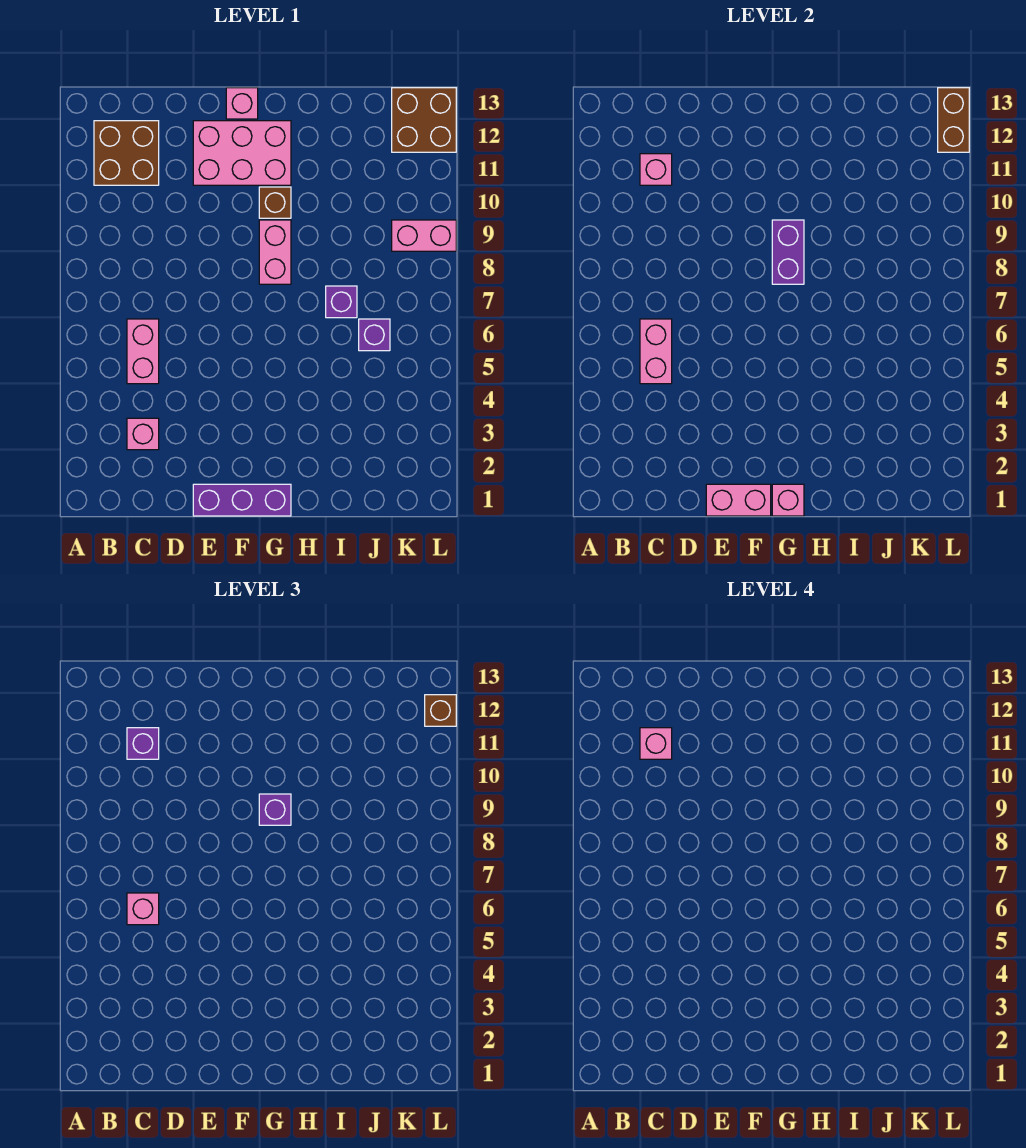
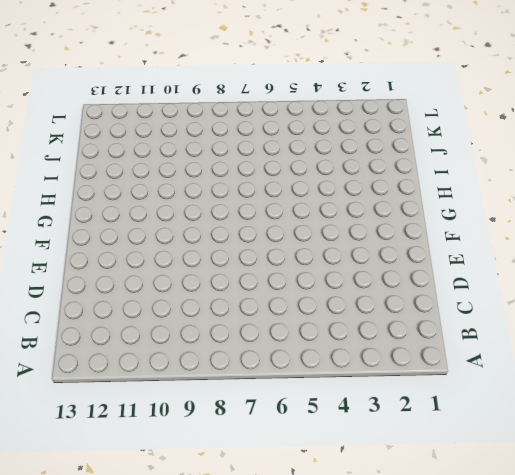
none -> brown brick B11:C12 level 1
none -> pink brick C3 level 1
none -> pink brick C5:C6 level 1

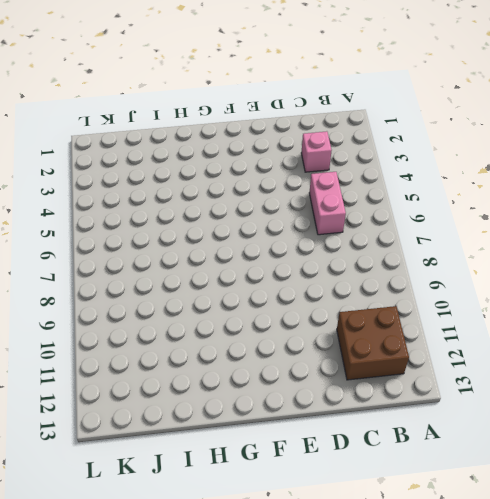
none -> purple brick E1:G1 level 1
none -> pink brick E11:G12 level 1
none -> pink brick F13 level 1

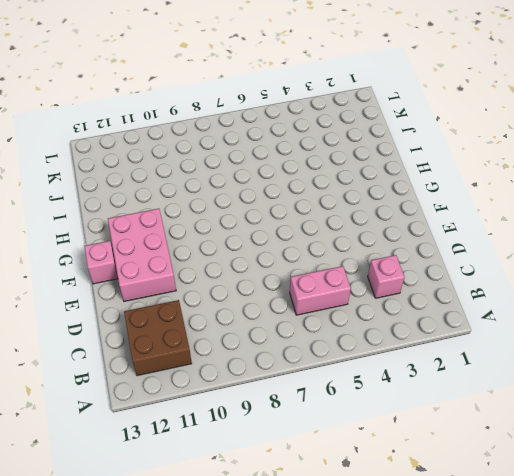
none -> purple brick E1:G1 level 1
none -> pink brick G8:G9 level 1
none -> brown brick G10 level 1

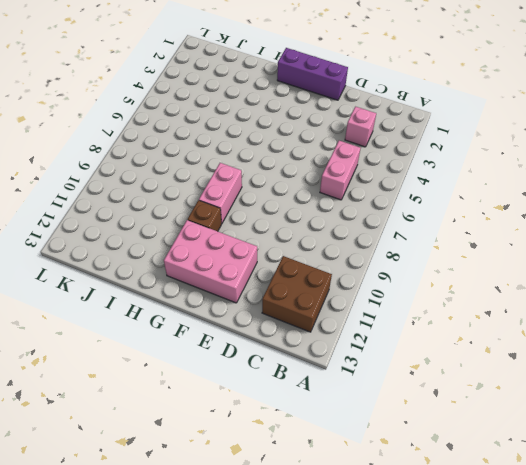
none -> pink brick F13 level 1
none -> purple brick I7 level 1
none -> purple brick J6 level 1

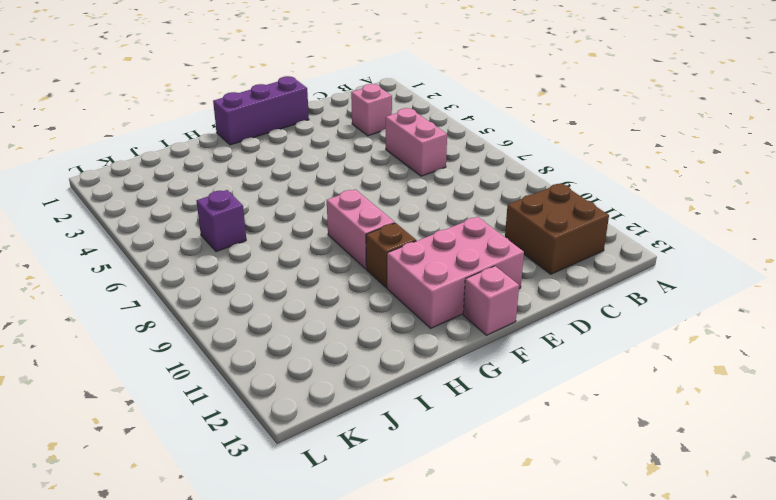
none -> purple brick I7 level 1
none -> pink brick K9:L9 level 1
none -> brown brick K12:L13 level 1

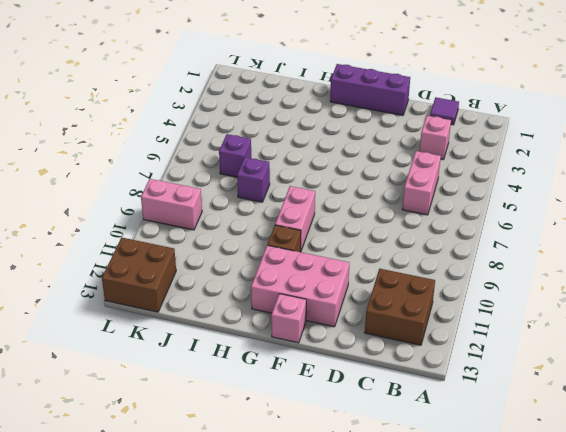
purple tile C1 level 1 -> none
none -> pink brick C5:C6 level 2
none -> pink brick C11 level 2
none -> pink brick E1:F1 level 2

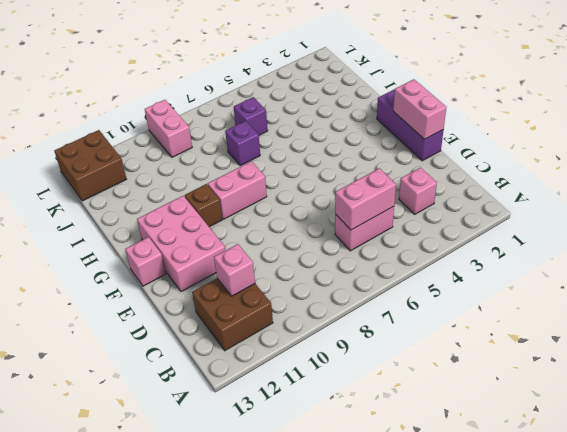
none -> pink brick G1 level 2
none -> purple brick G8:G9 level 2
none -> brown brick L12:L13 level 2

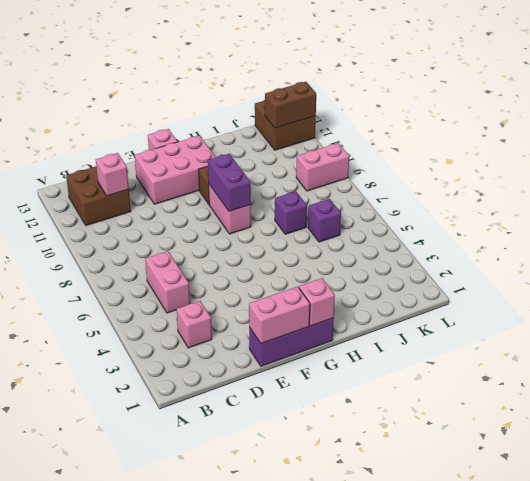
brown brick K12:L12 level 2 -> brown brick L12:L13 level 2
none -> pink brick C5:C6 level 2
none -> pink brick C6 level 3
none -> purple brick C11 level 3

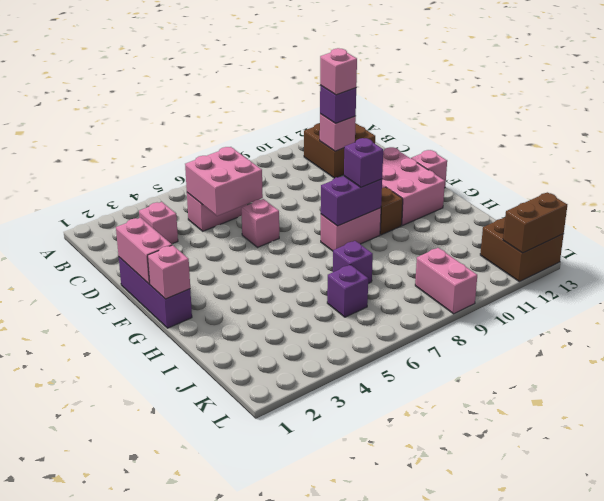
pink brick C5:D6 level 2 -> pink brick C5:C6 level 2
pink brick E6 level 1 -> pink brick C6 level 3
none -> brown brick L12 level 3

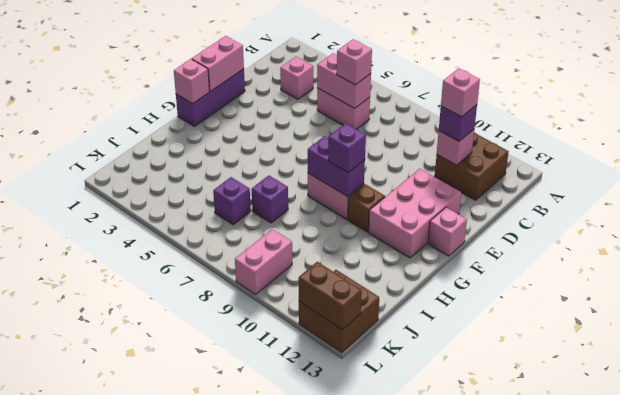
none -> brown brick L12 level 3

